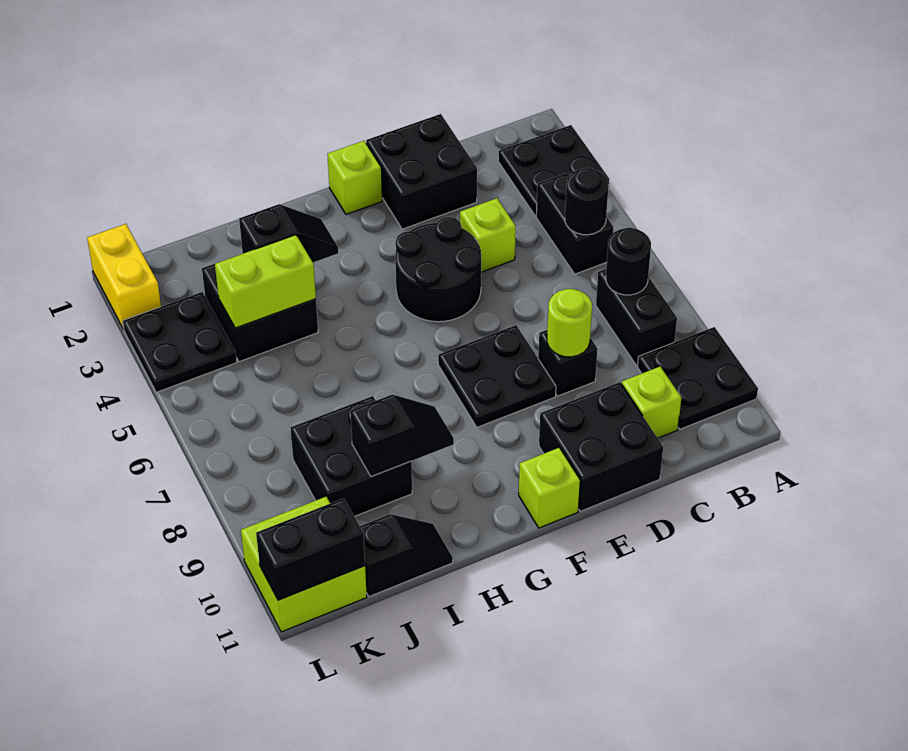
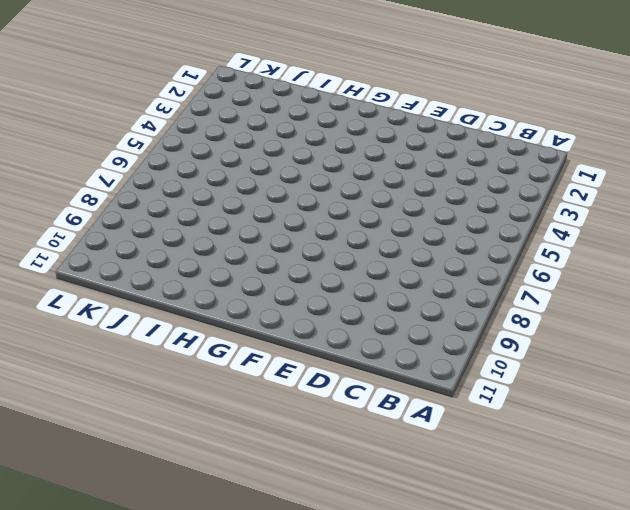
none -> black plate A2:B3 level 1
none -> black plate A9:B10 level 1
none -> black brick B4:B5 level 1

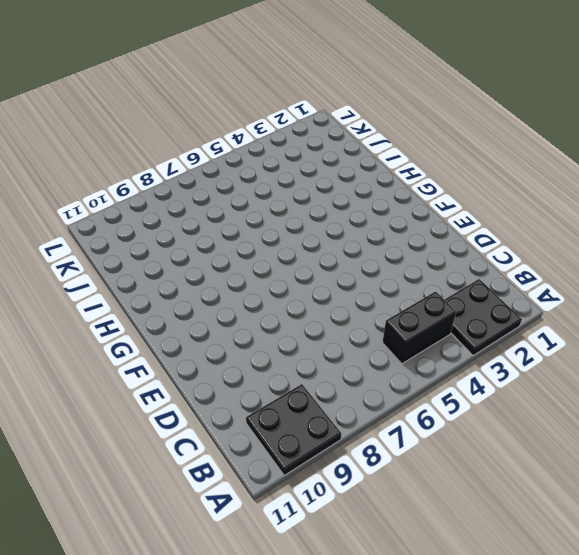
none -> black brick B7:B8 level 1
none -> lime brick C10 level 1
none -> black brick D1:E2 level 1

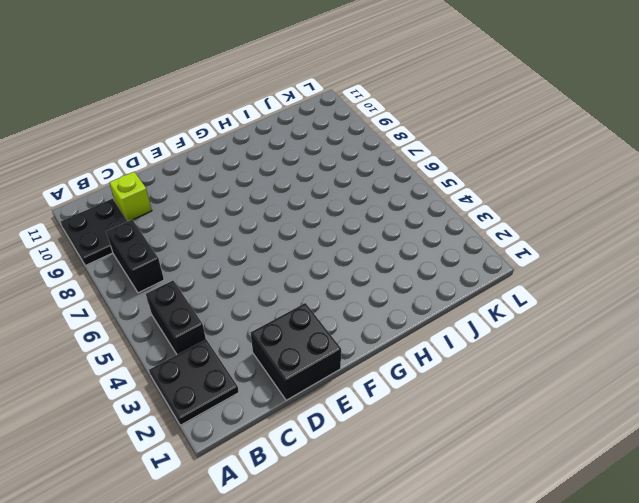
none -> lime brick D4 level 1
none -> black brick D8 level 1
none -> black brick D10:E11 level 1

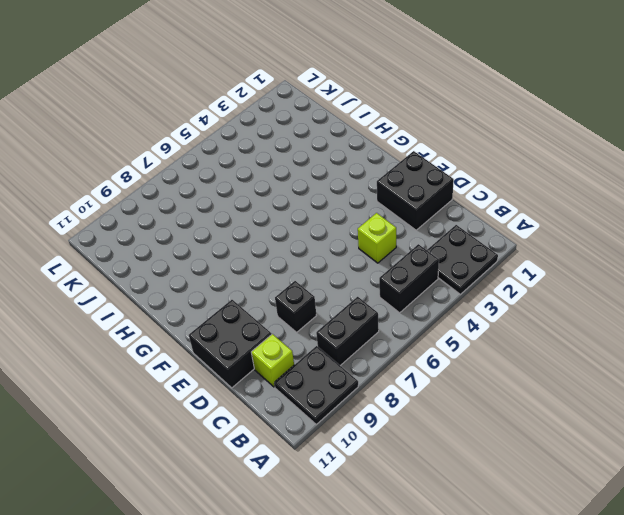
none -> black round brick E4:F5 level 1
none -> black plate E7:F8 level 1
none -> lime brick F1 level 1

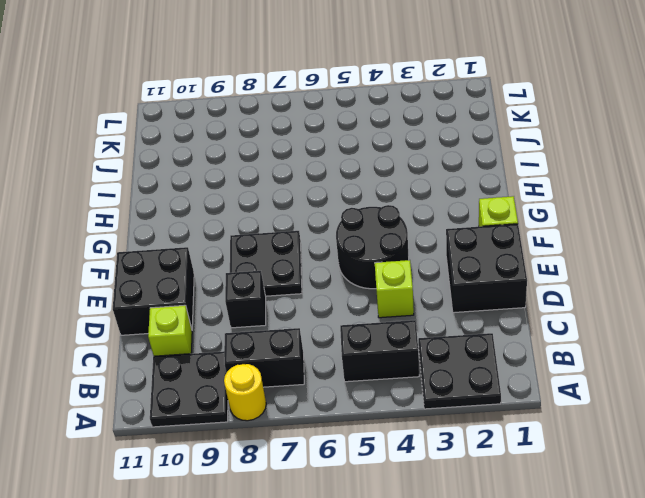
yellow round brick A8 level 1 -> none
none -> lime brick F11 level 1
none -> black brick I3:J4 level 1
none -> black brick I8:J9 level 1

